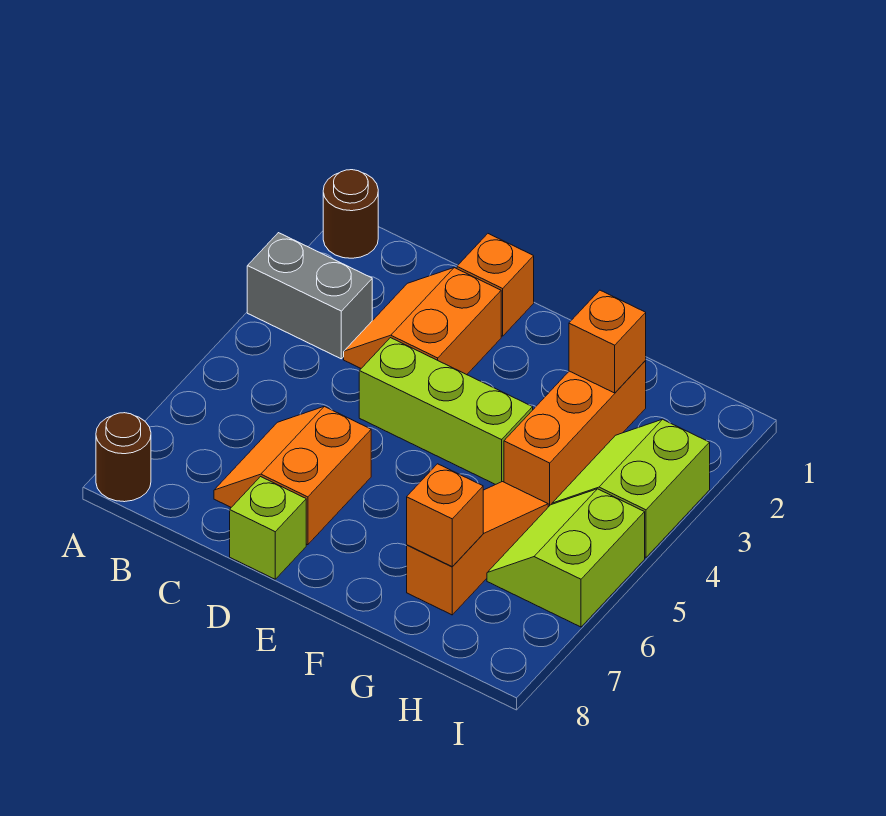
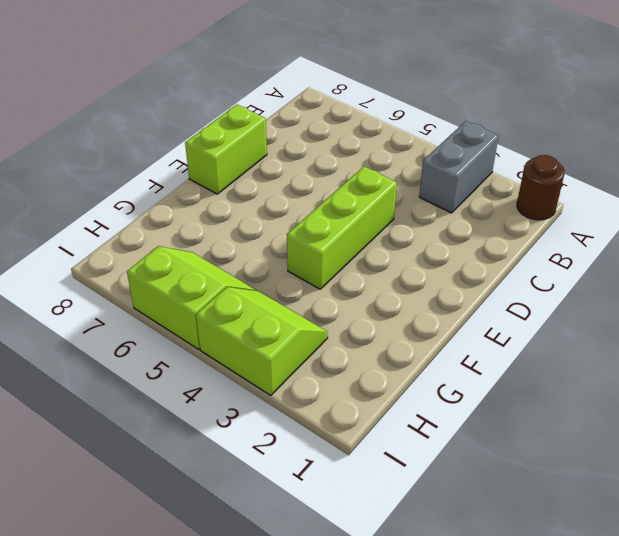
lime brick D8:E8 level 1 -> lime brick D8 level 1
none -> brown round brick A8 level 1
none -> orange slope C2:D3 level 1 top D
none -> orange slope C6:D7 level 1 top D

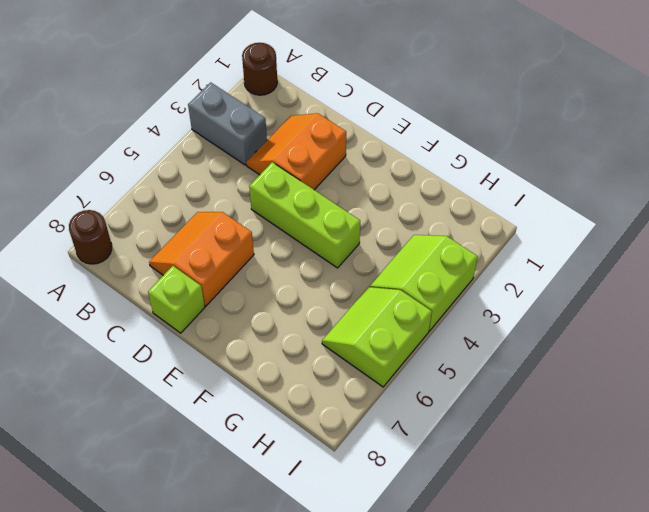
none -> orange brick D1 level 1
none -> orange brick G2:G4 level 1
none -> orange slope G5:G7 level 1 top 7

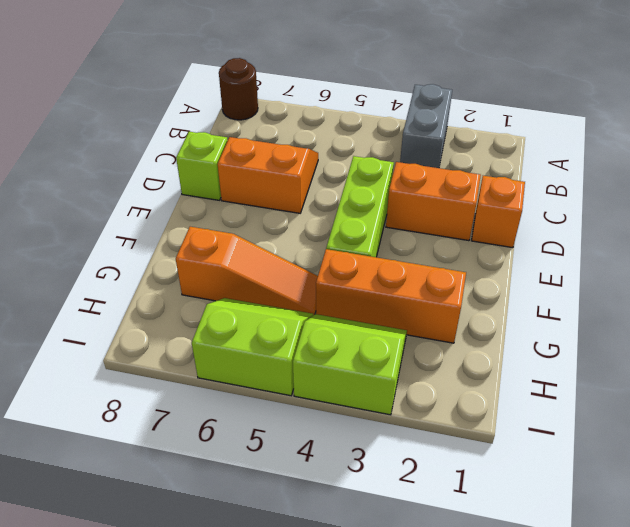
none -> brown round brick A1 level 1
none -> orange brick G2 level 2
none -> orange brick G7 level 2

